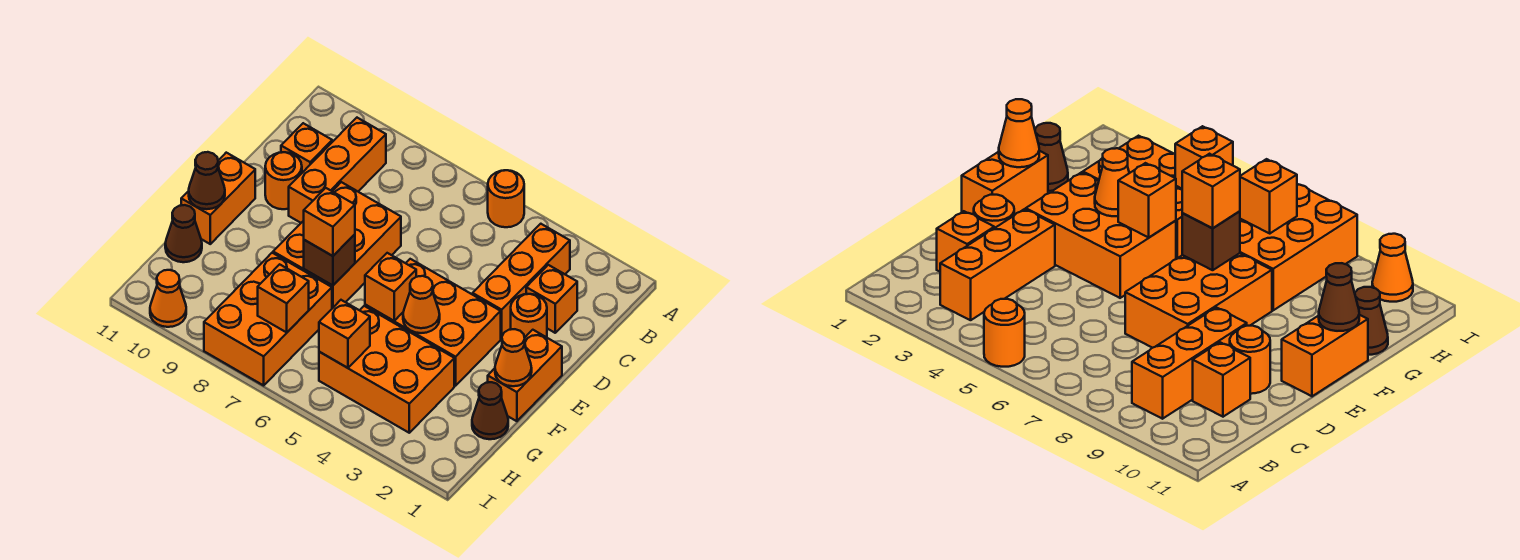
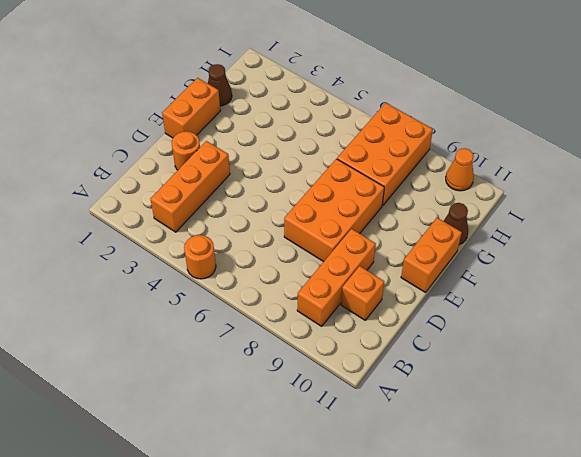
none -> orange brick C2 level 1
none -> orange round brick D10 level 1
none -> orange brick E3:F5 level 1

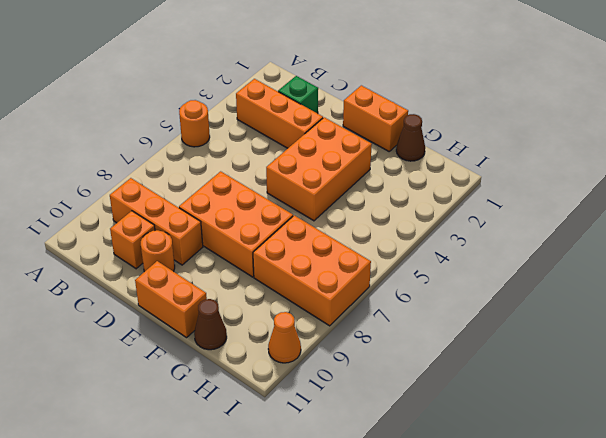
green brick C2 level 1 -> orange brick C2 level 1
none -> orange round brick D2 level 1
none -> orange brick G3:H5 level 1
none -> orange cone F1 level 2

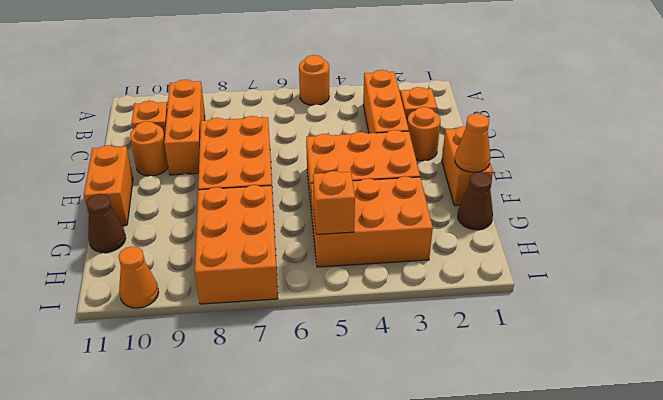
none -> orange cone F4 level 2
none -> orange brick F5 level 2
none -> brown brick F7 level 2

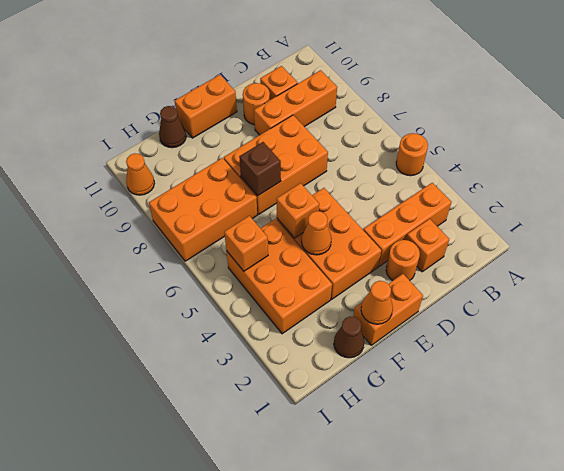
none -> brown cone F11 level 2
none -> orange brick H7 level 2
none -> orange brick F7 level 3

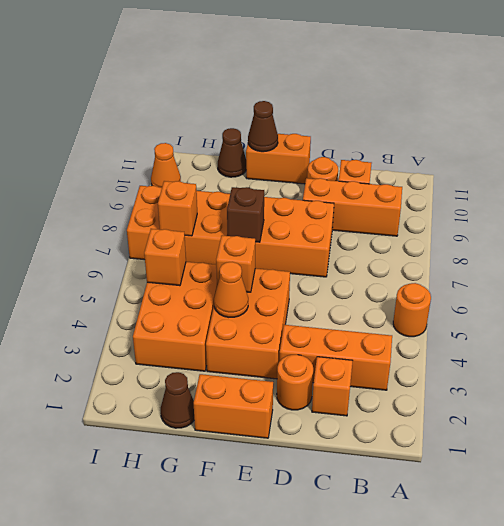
none -> orange cone F1 level 2
none -> orange brick F7 level 3

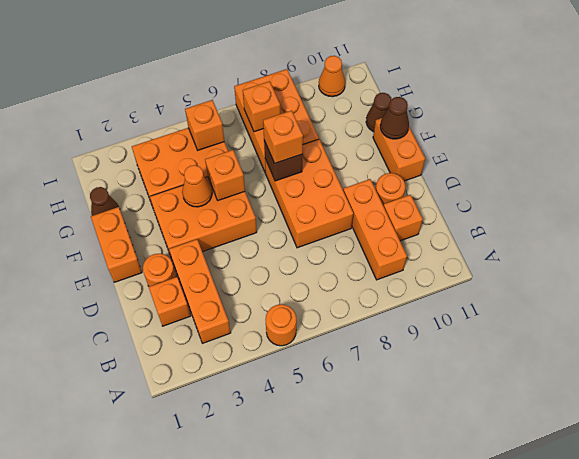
none -> orange cone F1 level 2

